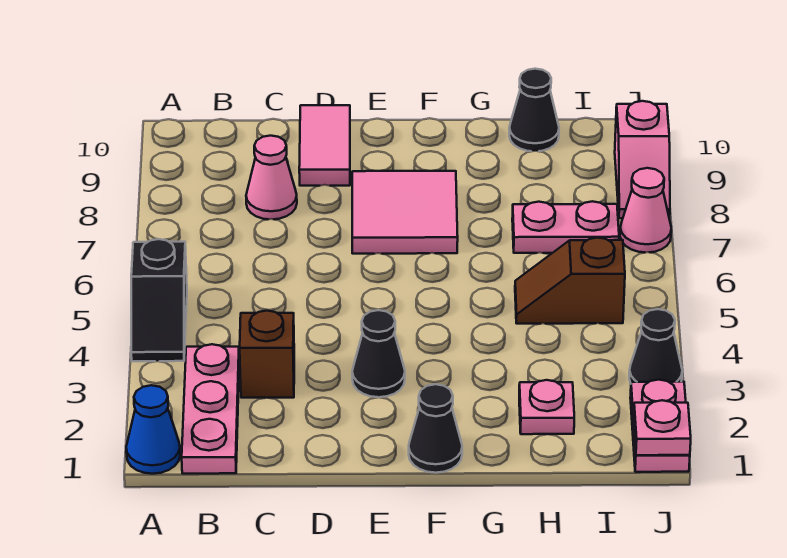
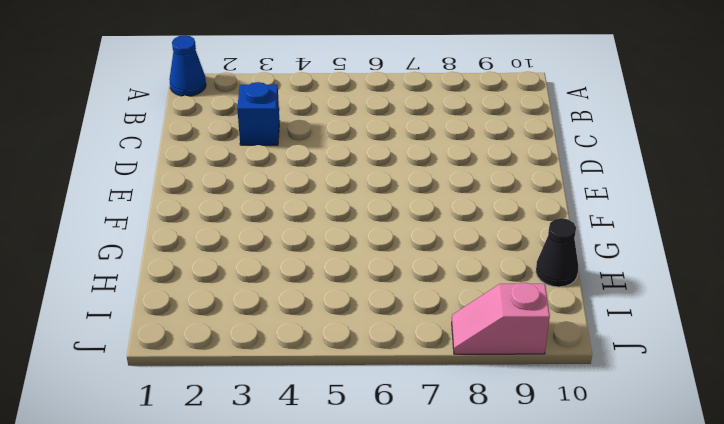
blue brick C3 level 1 -> brown brick C3 level 1
none -> black slope A4:A5 level 1 top 5
none -> pink plate B1:B3 level 1
none -> pink cone C8 level 1

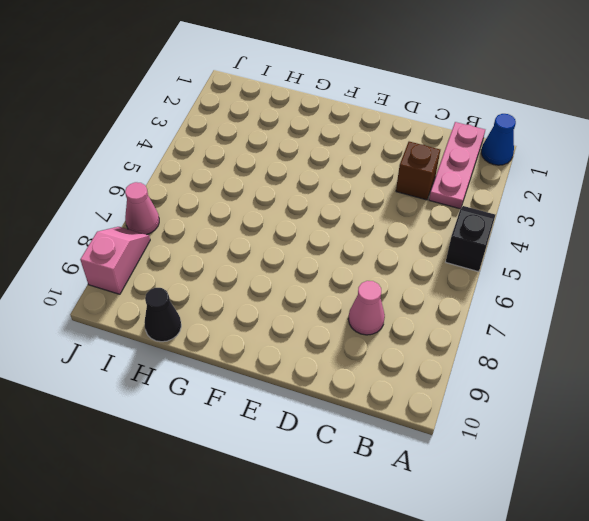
none -> pink tile D9:D10 level 1
none -> black cone E3 level 1
none -> pink tile E7:F8 level 1

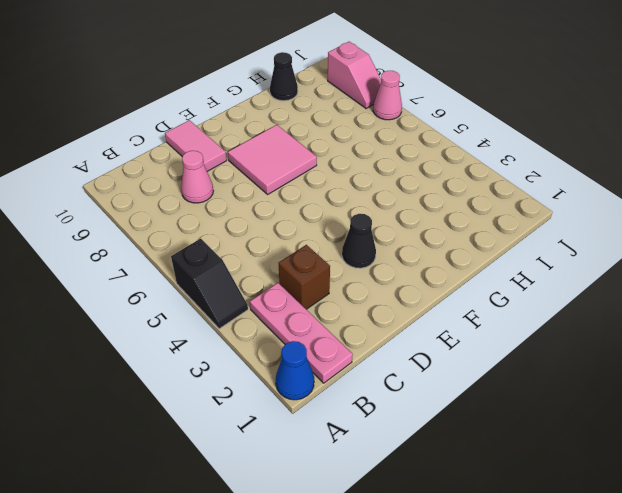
none -> black cone F1 level 1
none -> pink plate H2 level 1
none -> brown slope H5:I5 level 1 top I

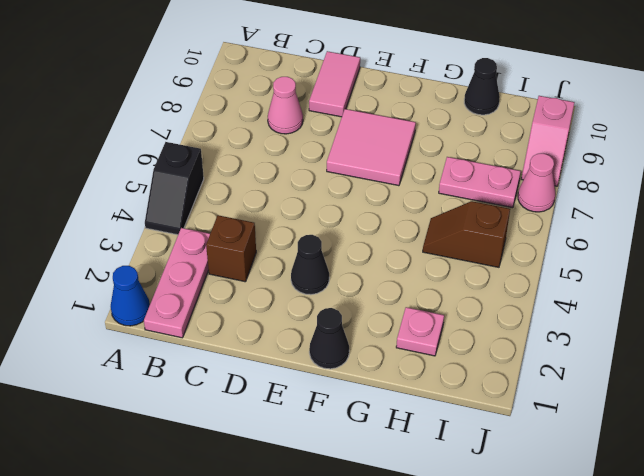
none -> pink plate J1:J2 level 1
none -> black cone J3 level 1
none -> pink plate J1 level 2

